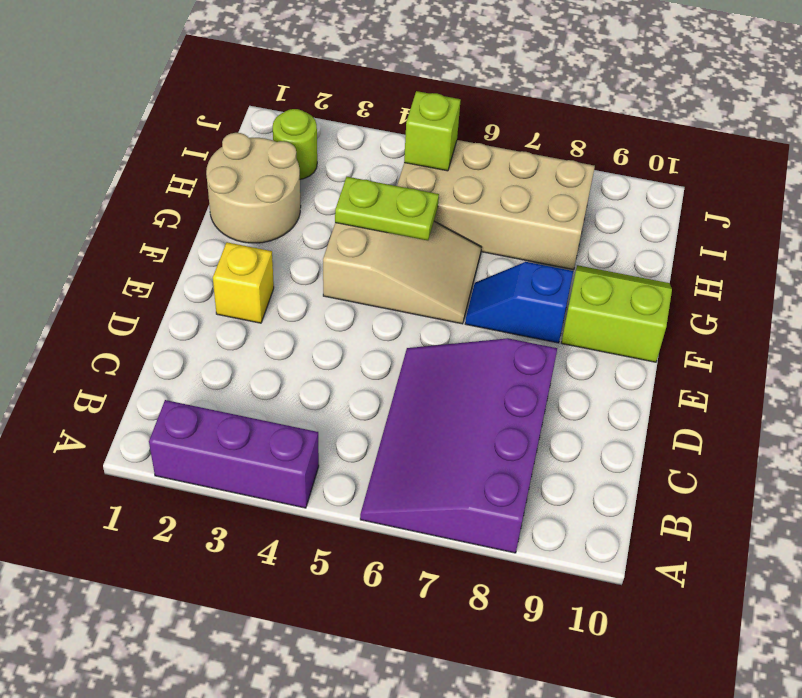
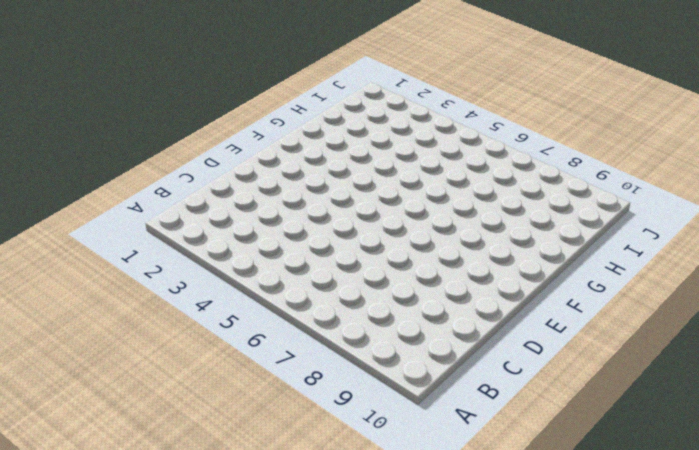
none -> purple brick A2:A4 level 1
none -> purple slope A6:D8 level 1 top 8

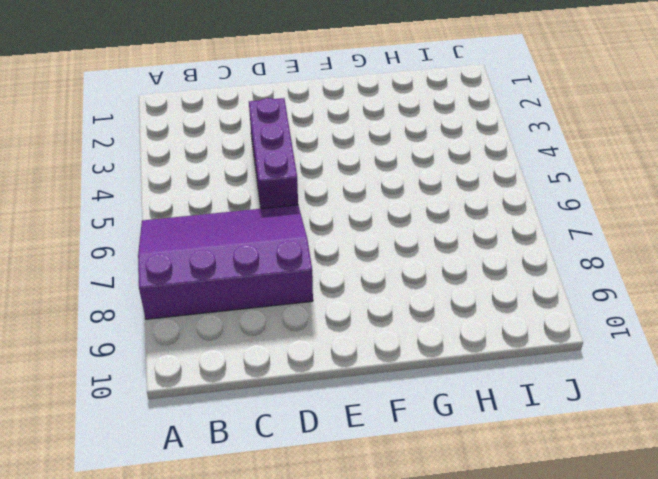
purple brick D3:D5 level 1 -> purple brick A2:A4 level 1
none -> yellow brick E2 level 1
none -> tan slope F4:G6 level 1 top 4

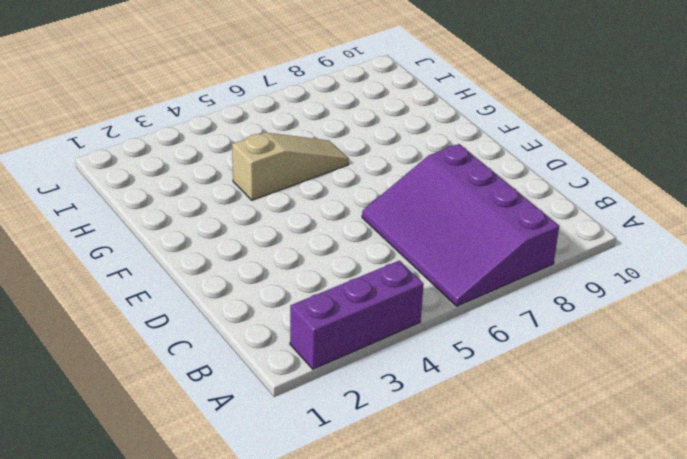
tan slope G4:G6 level 1 top 4 -> tan slope F4:G6 level 1 top 4
none -> yellow brick E2 level 1
none -> blue slope F7:F8 level 1 top 8

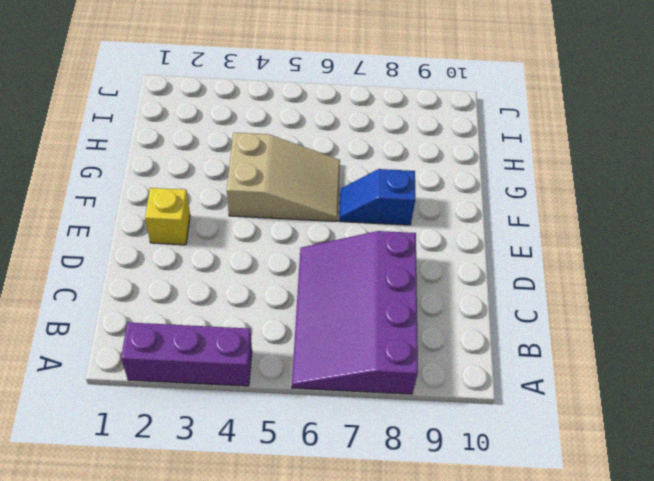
none -> lime slope F9:G10 level 1 top F
none -> tan round brick G1:H2 level 1

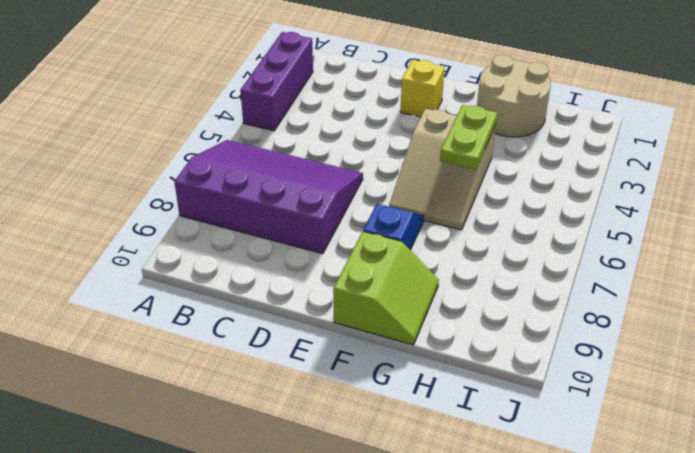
none -> tan brick H5:I8 level 1
none -> lime round brick I2 level 1

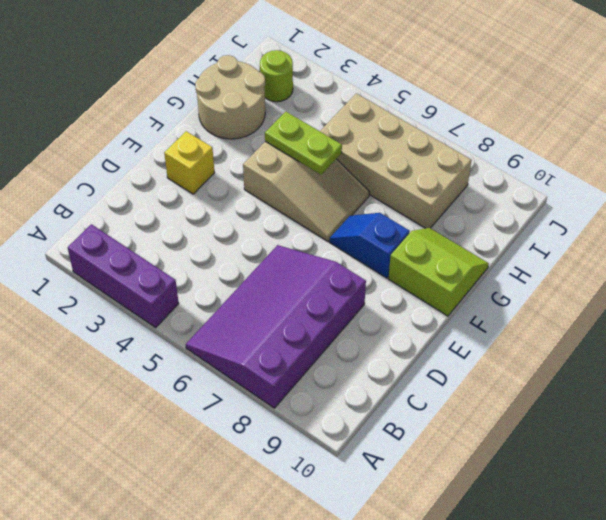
none -> lime brick I5 level 2

